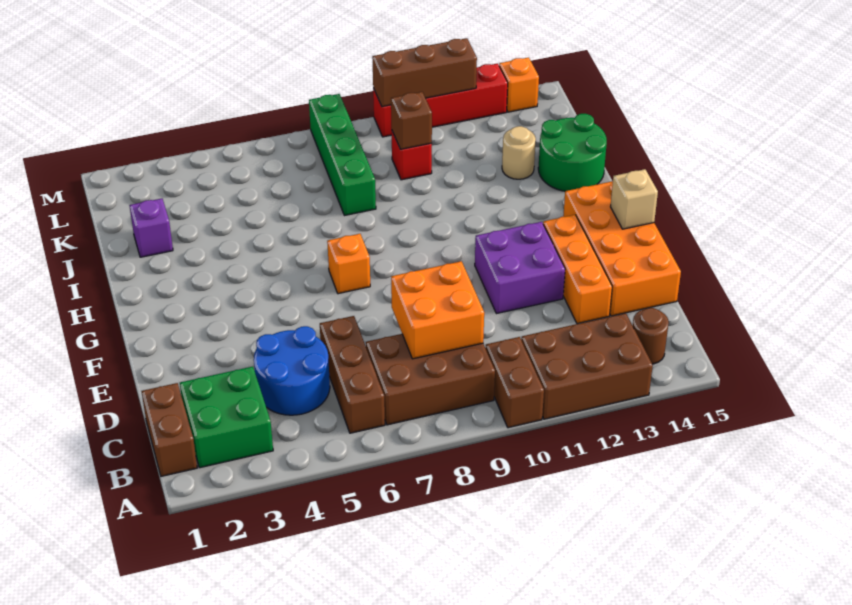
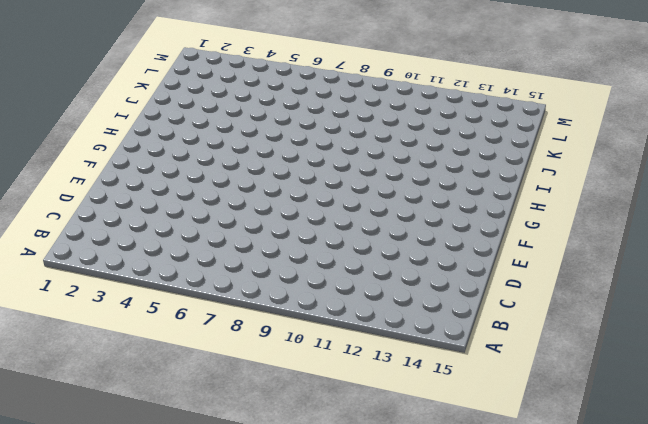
none -> brown brick A10:B10 level 1
none -> brown brick A11:B13 level 1
none -> brown brick B1:C1 level 1

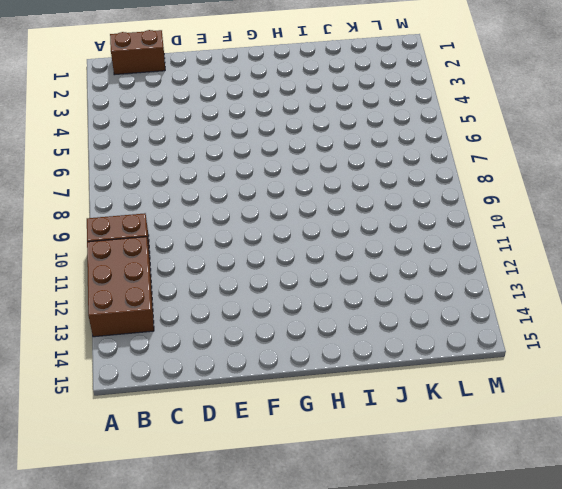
none -> green brick B2:C3 level 1
none -> brown brick B6:D6 level 1
none -> brown brick B7:C9 level 1

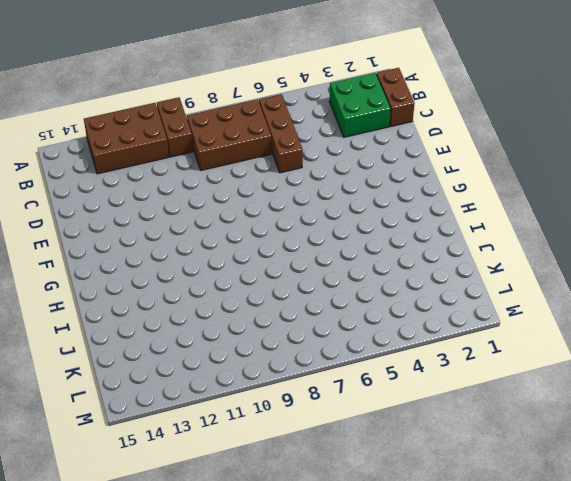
none -> brown round brick B14 level 1
none -> blue round brick C4:D5 level 1
none -> orange brick D13:F13 level 1

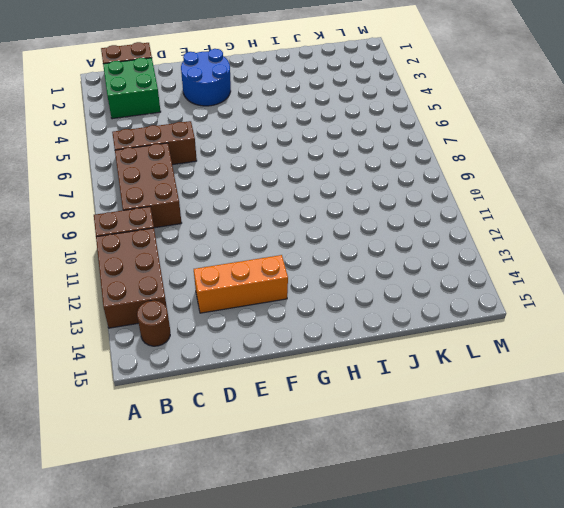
blue round brick E2:F3 level 1 -> blue round brick C4:D5 level 1
none -> orange brick D14:G15 level 1
none -> purple brick E11:F12 level 1
none -> orange brick G7 level 1

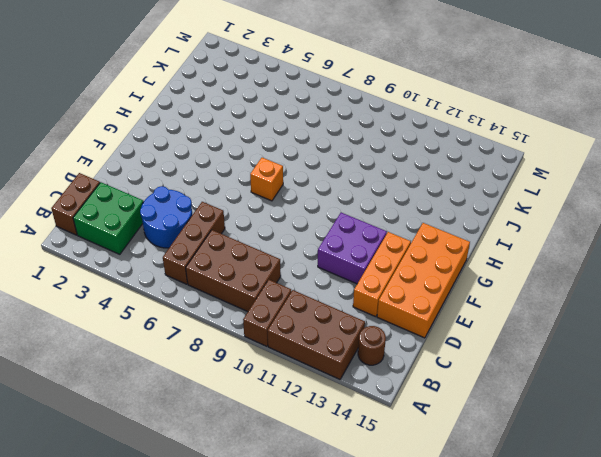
none -> green round brick I14:J15 level 1
none -> purple brick J2 level 1
none -> green brick J8:M8 level 1

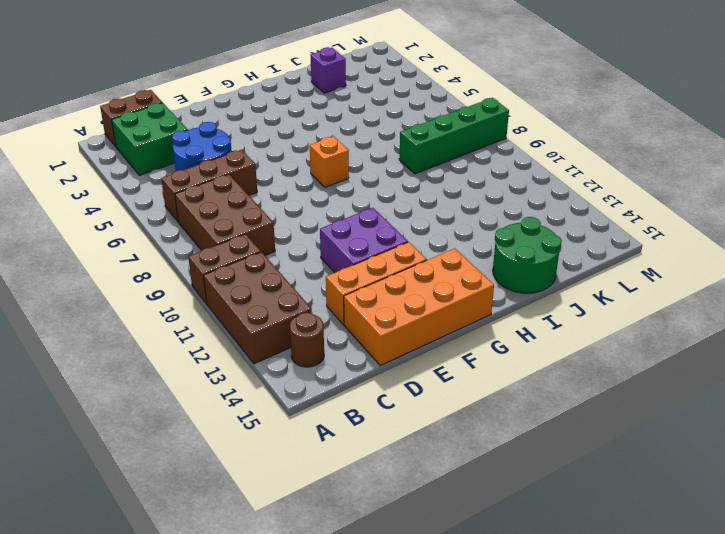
none -> tan round brick J13 level 1
none -> red brick K10 level 1
none -> red brick M10:M13 level 1

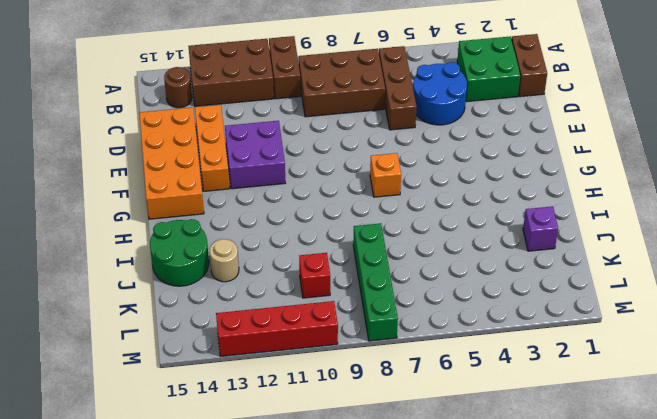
none -> orange brick M14 level 1
none -> orange brick C8:D9 level 2
none -> tan brick F15 level 2

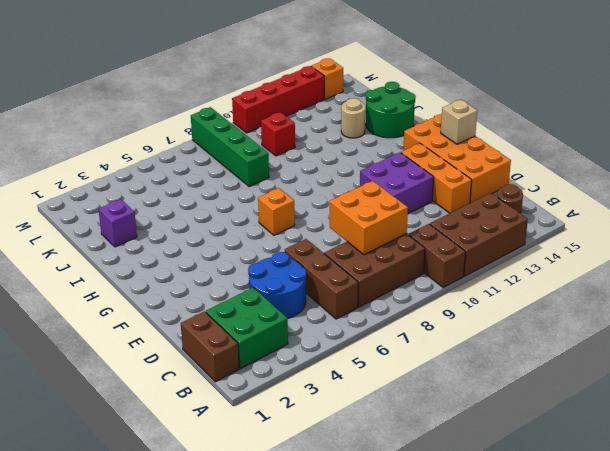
none -> brown brick K10 level 2
none -> brown brick M10:M12 level 2

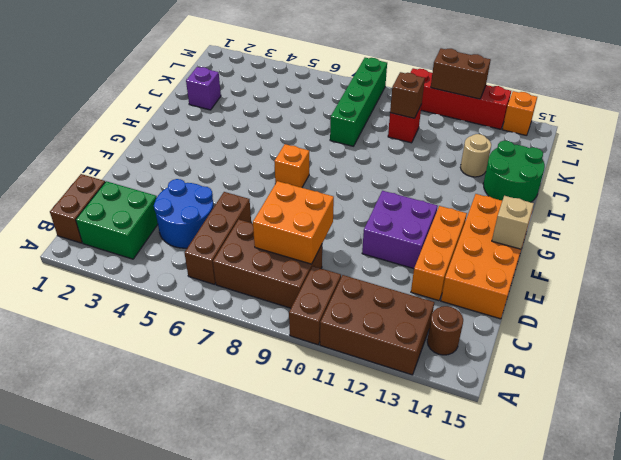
brown brick M11:M12 level 2 -> brown brick M10:M12 level 2

